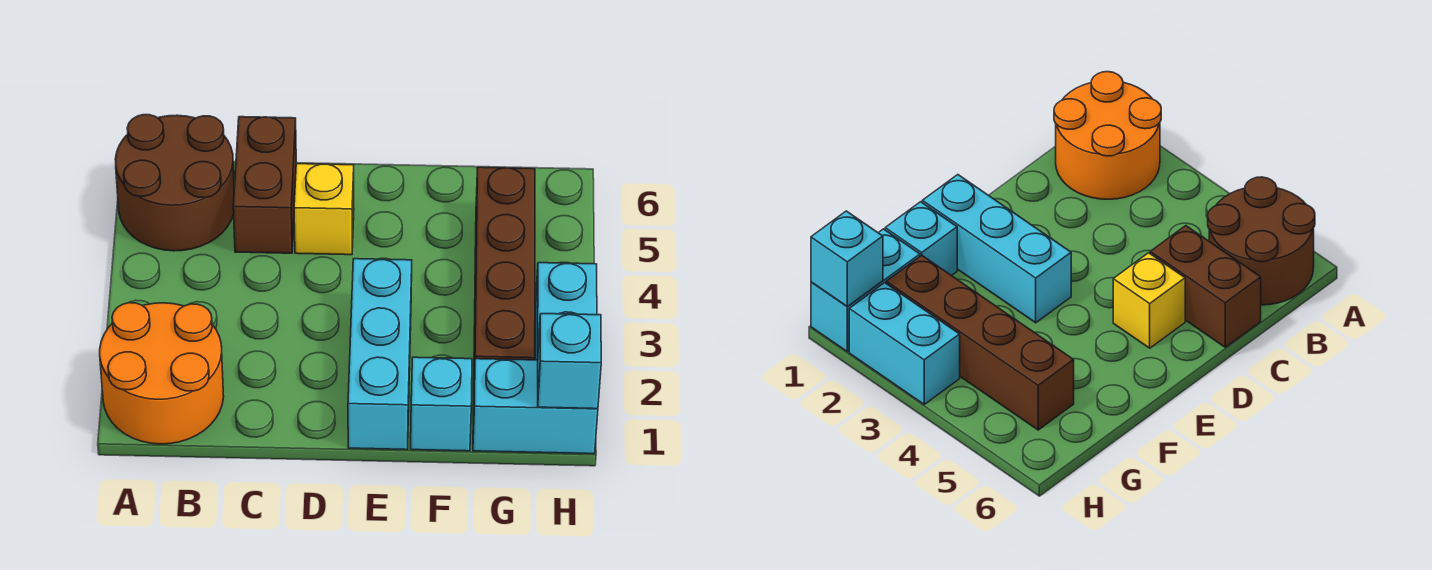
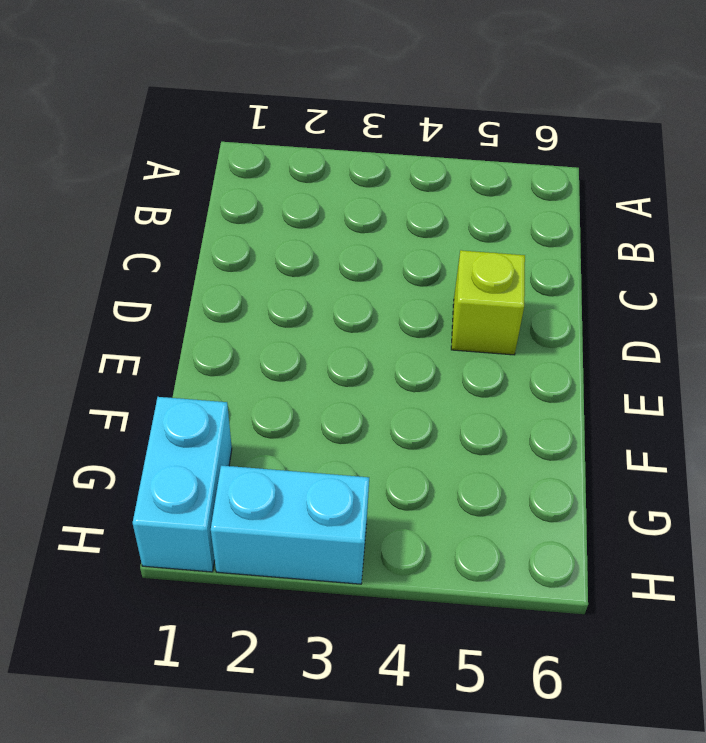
lime brick D5 level 1 -> yellow brick D5 level 1
none -> orange round brick A1:B2 level 1
none -> brown round brick A5:B6 level 1

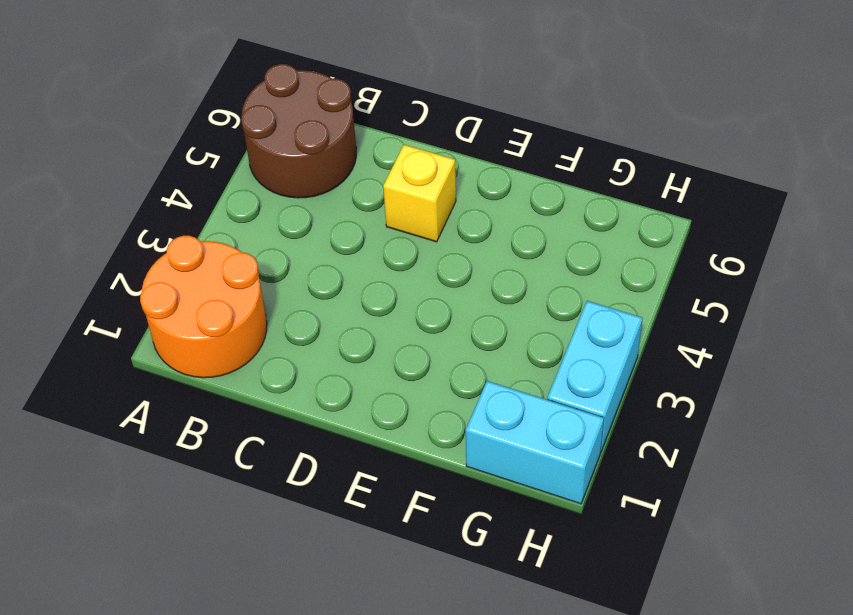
none -> brown brick C5:C6 level 1
none -> cyan brick E1:E3 level 1

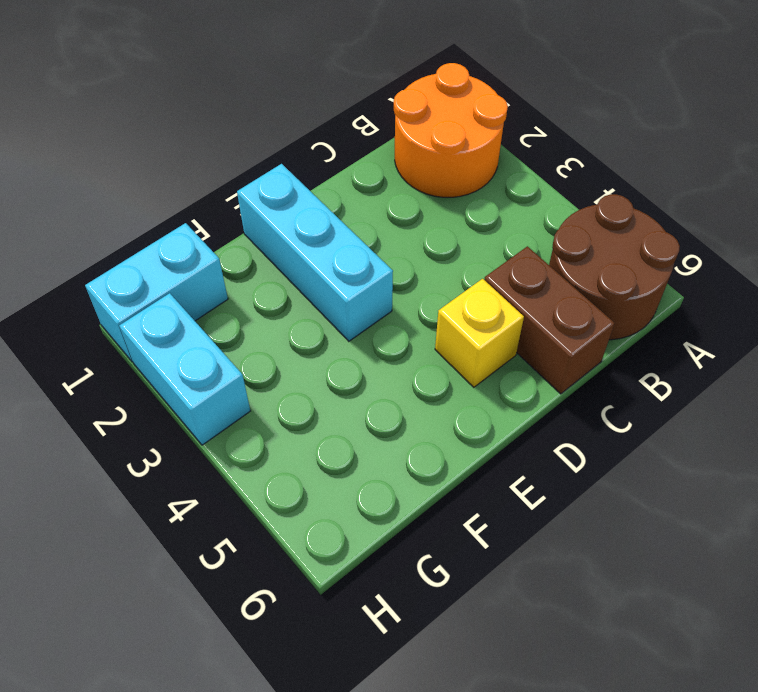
none -> cyan brick F1 level 1
none -> brown brick G2:G5 level 1

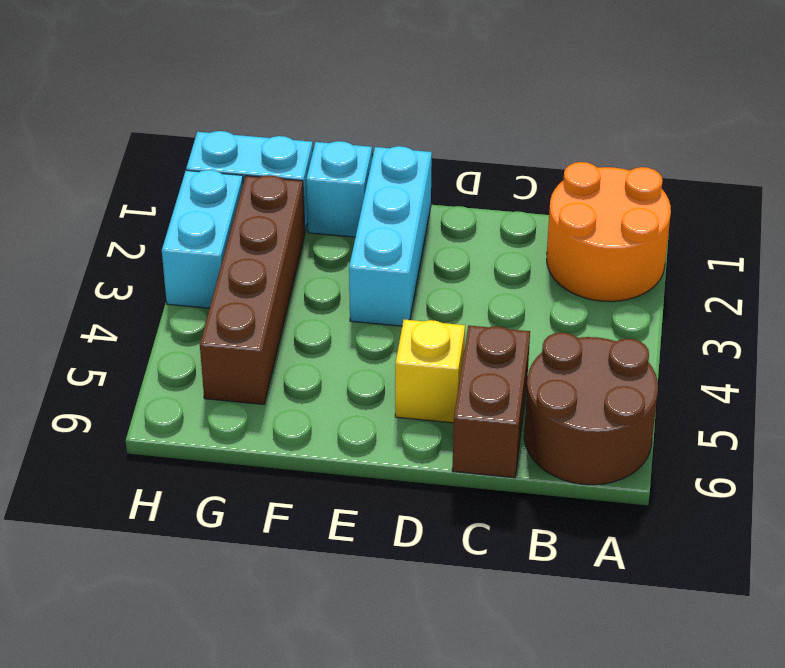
none -> cyan brick H1 level 2

